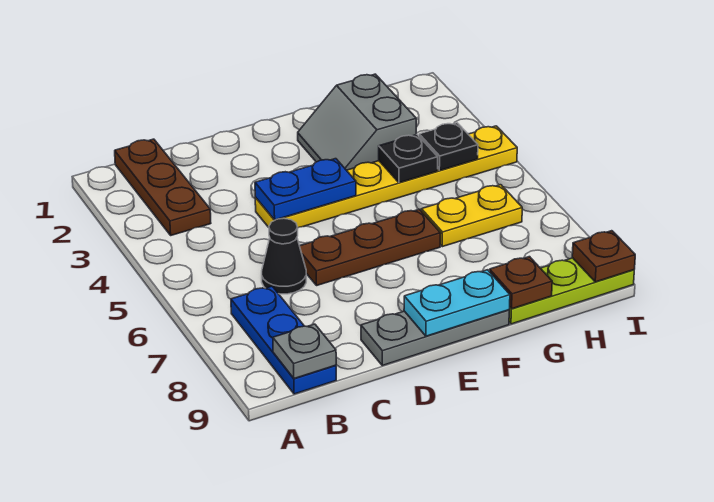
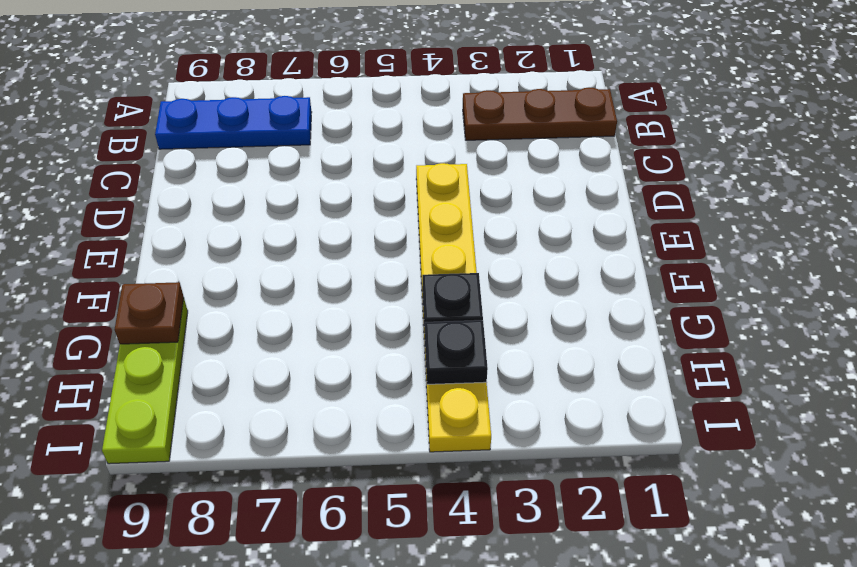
none -> black cone C6 level 1
none -> brown plate D6:F6 level 1
none -> grey plate D9:F9 level 1

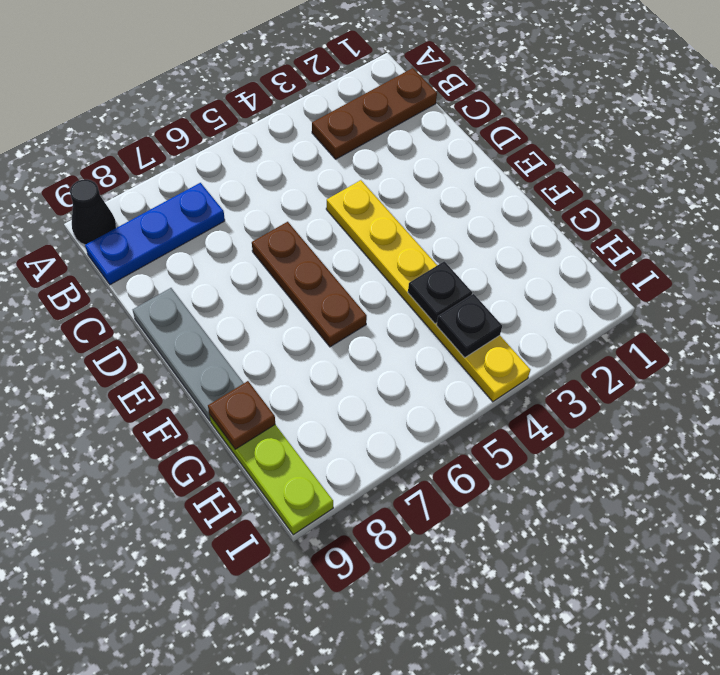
black cone A9 level 1 -> black cone C6 level 1
none -> grey slope F2:G3 level 1 top G
none -> yellow plate G6:H6 level 1
none -> grey plate B9 level 2

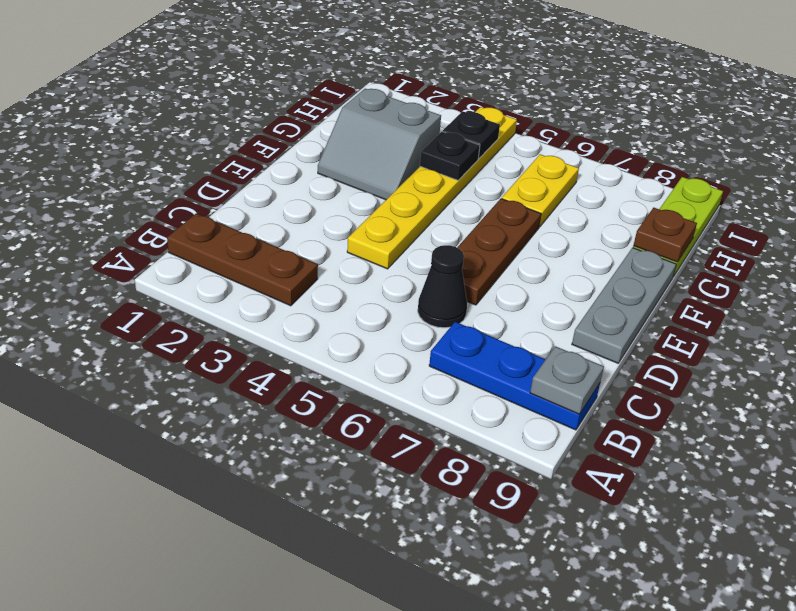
none -> blue plate D4:E4 level 2
none -> cyan plate E9:F9 level 2
none -> brown plate I9 level 2

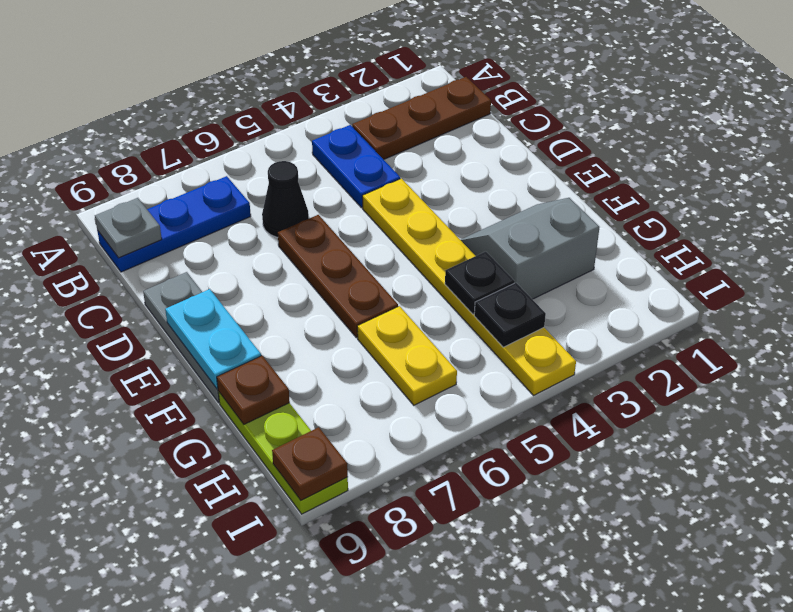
blue plate B4:C4 level 1 -> blue plate D4:E4 level 2

